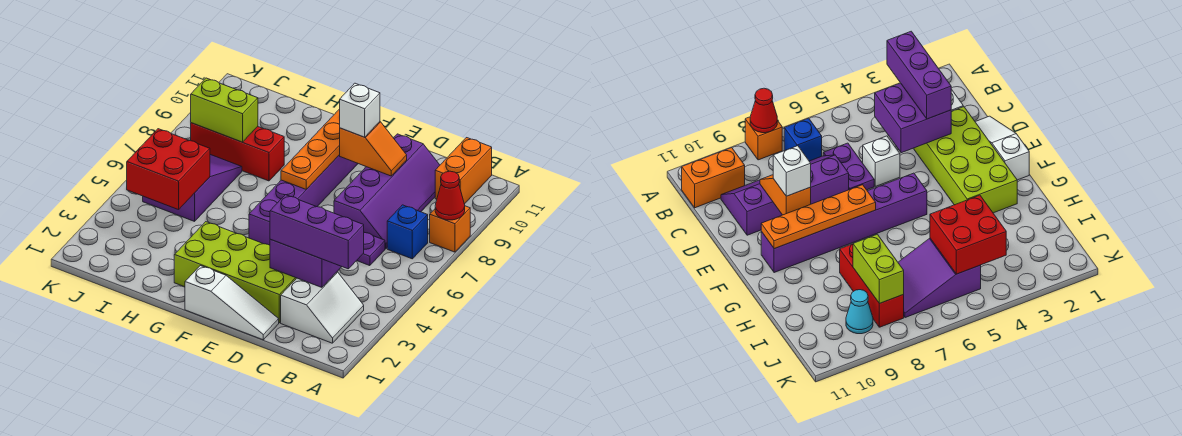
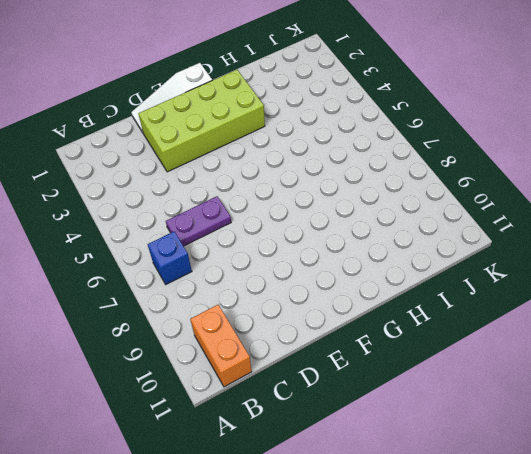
none -> orange brick A8 level 1
none -> white slope B2:C3 level 1 top C
none -> purple slope C7:D10 level 1 top D

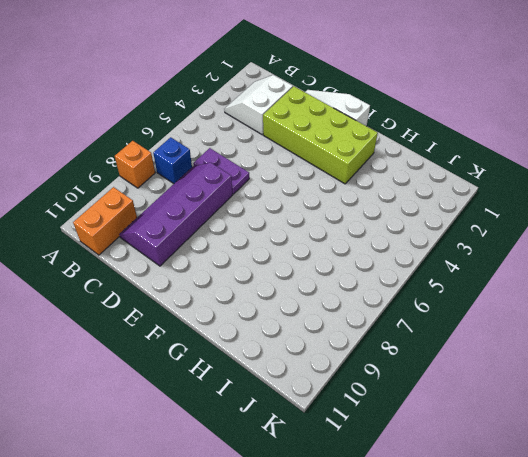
none -> white brick D5 level 1
none -> purple brick F5:F10 level 1
none -> red brick H8:J8 level 1

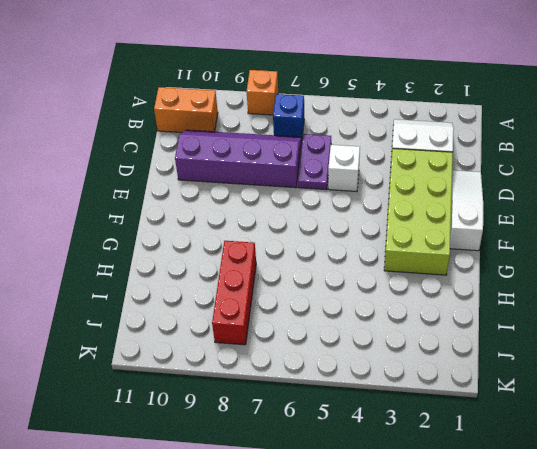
none -> purple brick F5:F10 level 1
none -> purple slope I5:J7 level 1 top 5
none -> cyan cone J9 level 1

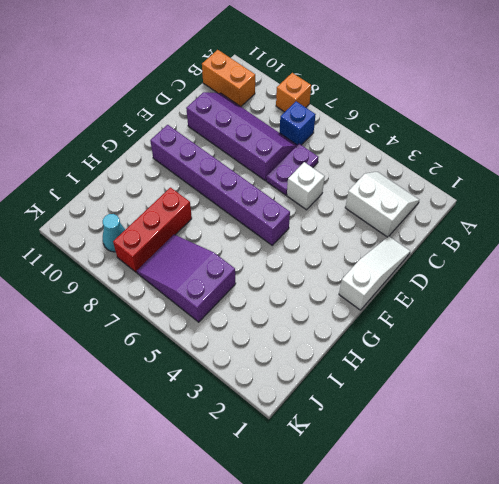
none -> lime brick D2:G3 level 1
none -> red cone A8 level 2
none -> purple brick C3:D4 level 2

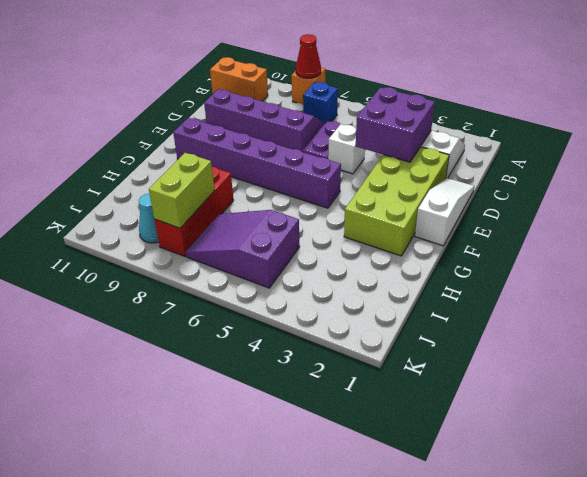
none -> orange slope D9:E9 level 2 top E
none -> orange plate F7:F10 level 2
none -> red brick I4:J5 level 2

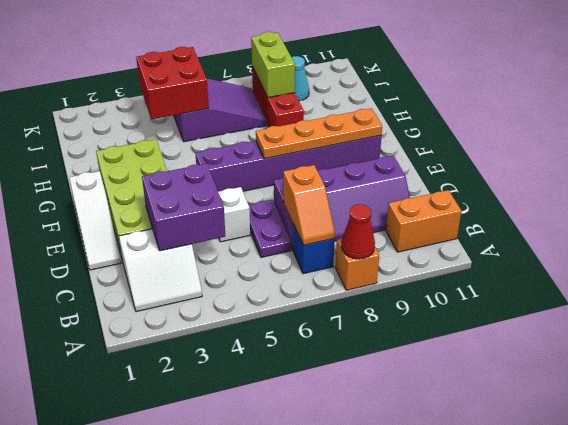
orange slope B7:C7 level 2 top C -> orange slope D9:E9 level 2 top E
none -> purple brick B3:D3 level 3
none -> white brick E9 level 3

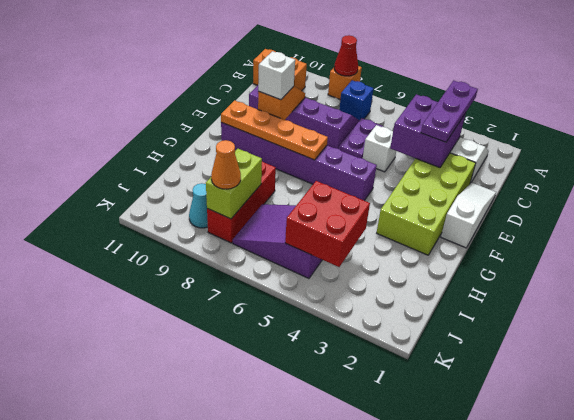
purple plate B3:D3 level 3 -> purple brick B3:D3 level 3
orange cone J8 level 3 -> none

